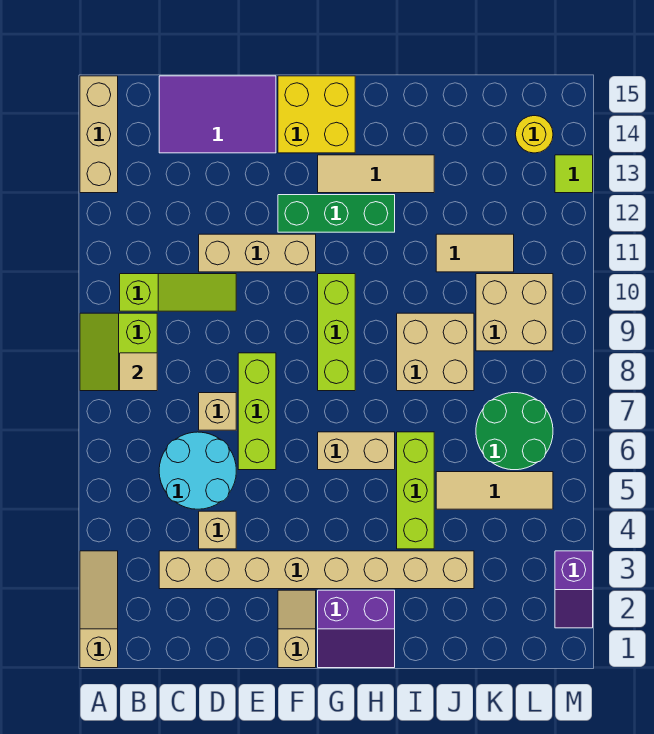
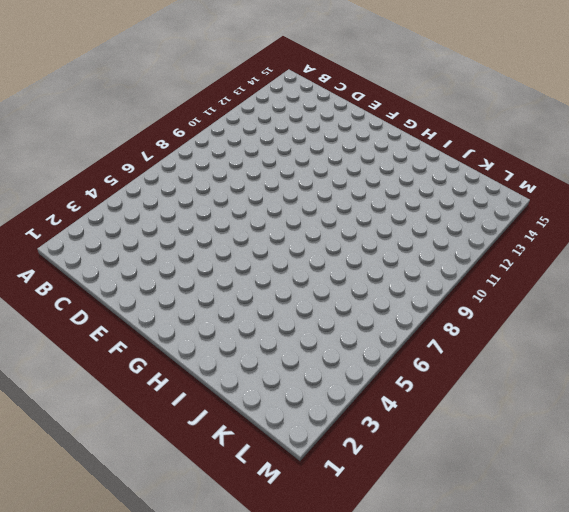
none -> tan slope A1:A3 level 1 top 1
none -> lime slope A8:B9 level 1 top B
none -> tan brick A13:A15 level 1

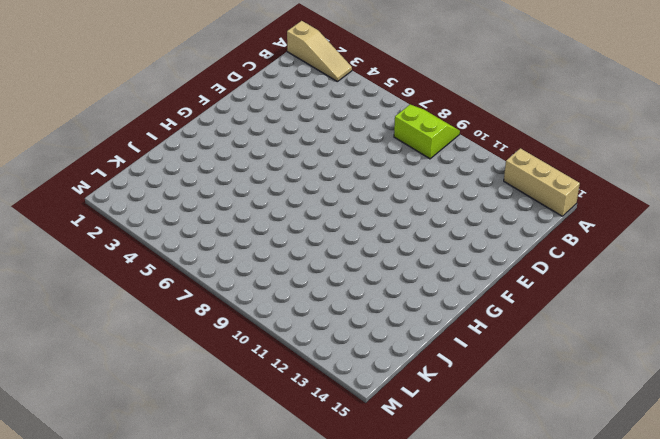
none -> lime slope B10:D10 level 1 top B
none -> tan brick C3:J3 level 1
none -> cyan round brick C5:D6 level 1

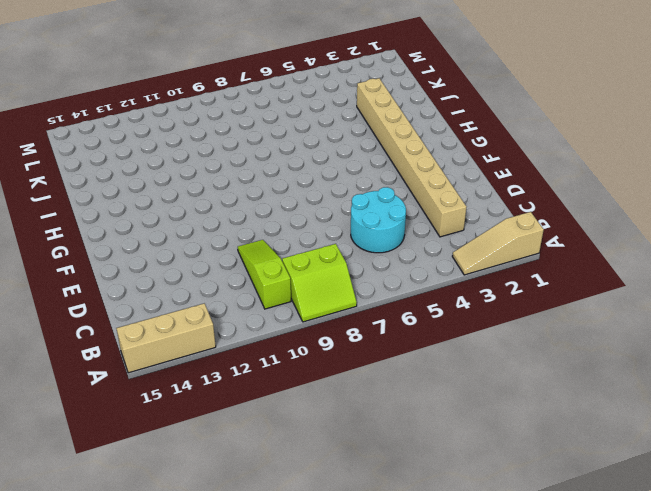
none -> purple tile C14:E15 level 1
none -> tan brick D4 level 1
none -> tan brick D7 level 1

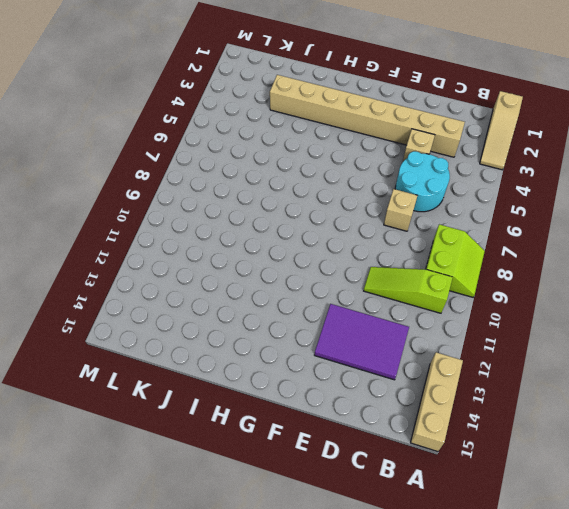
purple tile C12:E13 level 1 -> purple tile C14:E15 level 1
none -> tan brick D11:F11 level 1
none -> lime brick E6:E8 level 1
none -> tan slope F1:F2 level 1 top 1

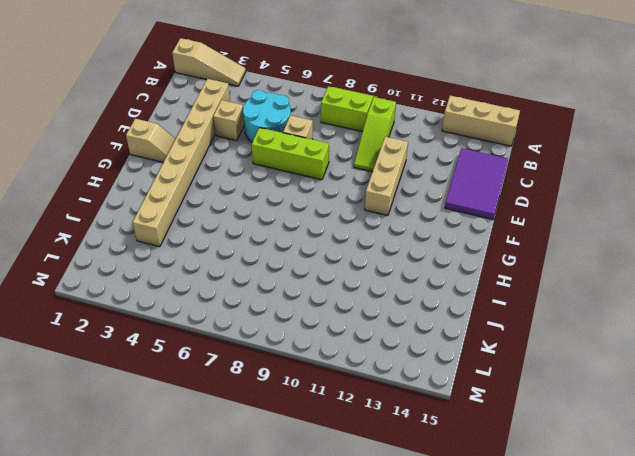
none -> green brick F12:H12 level 1
none -> yellow brick F14:G15 level 1
none -> purple slope G1:H2 level 1 top 2

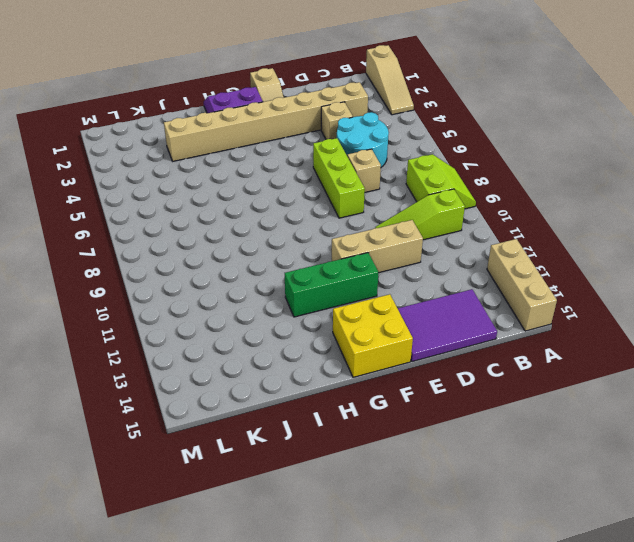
none -> tan brick G6:H6 level 1
none -> lime brick G8:G10 level 1
none -> tan tile G13:I13 level 1

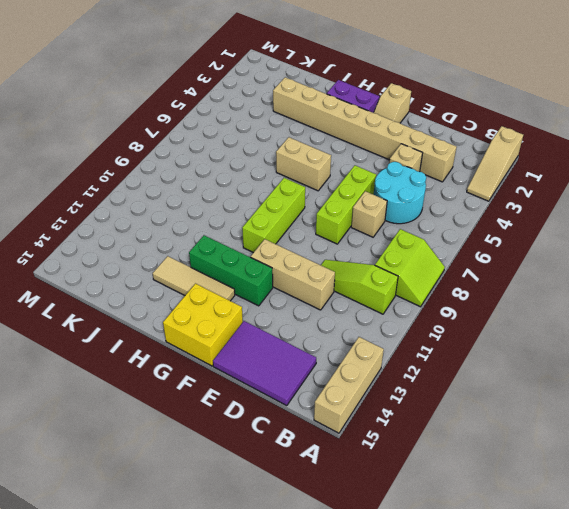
none -> lime brick I4:I6 level 1
none -> tan brick I8:J9 level 1
none -> tan tile J5:L5 level 1

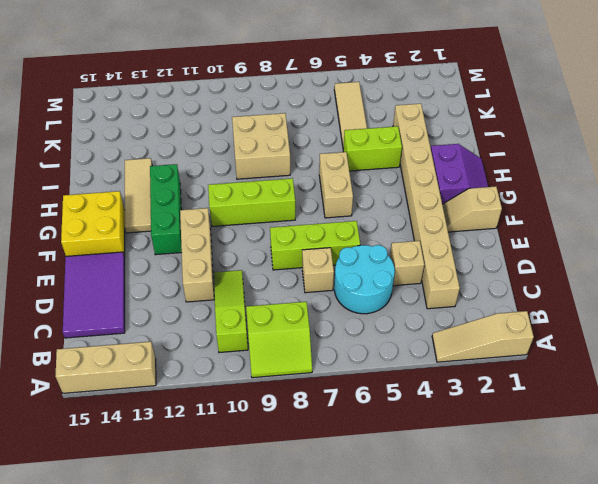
lime brick I4:I5 level 1 -> lime brick I4:I6 level 1
none -> tan tile J11:K11 level 1
none -> green round brick K6:L7 level 1
none -> tan brick K9:L10 level 1

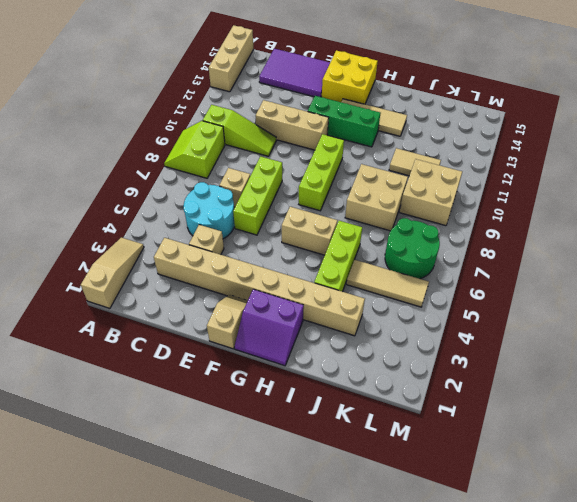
none -> yellow round brick L14 level 1
none -> purple slope M2:M3 level 1 top 3
none -> lime tile M13 level 1

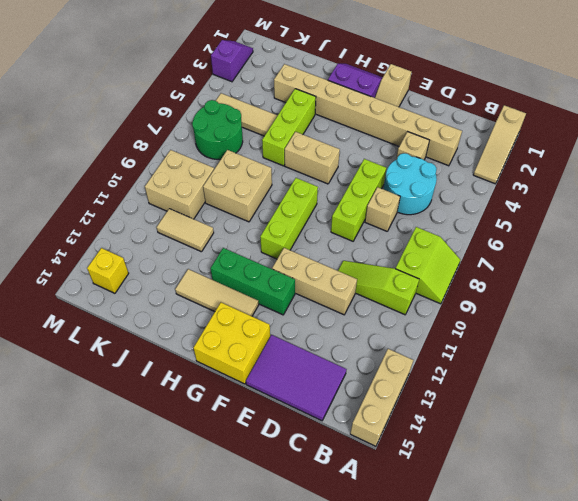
yellow brick L14 level 1 -> yellow round brick L14 level 1
none -> lime tile M13 level 1
none -> tan tile B8 level 2

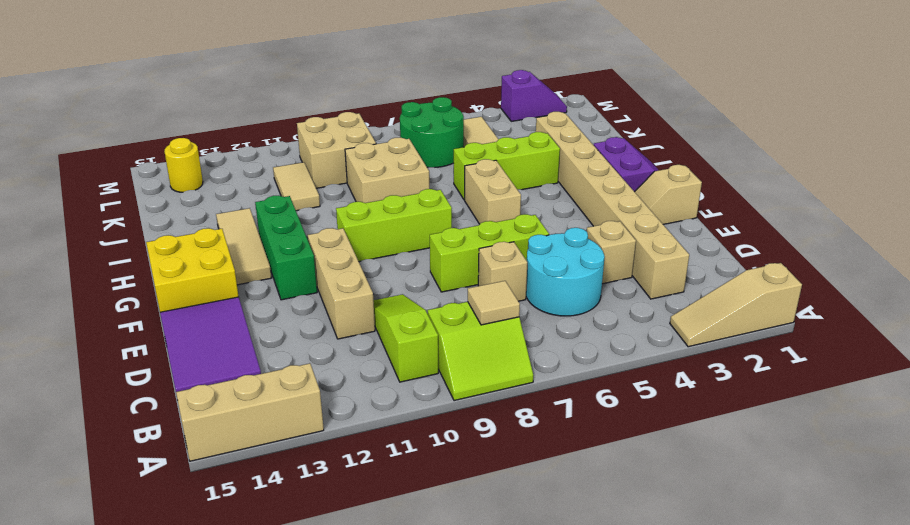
none -> lime tile M13 level 1

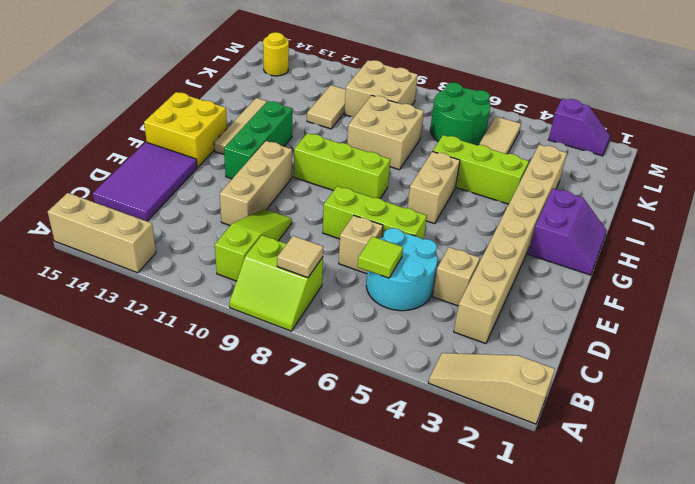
lime tile C6 level 2 -> lime tile M13 level 1
none -> tan slope F1:F2 level 1 top 1

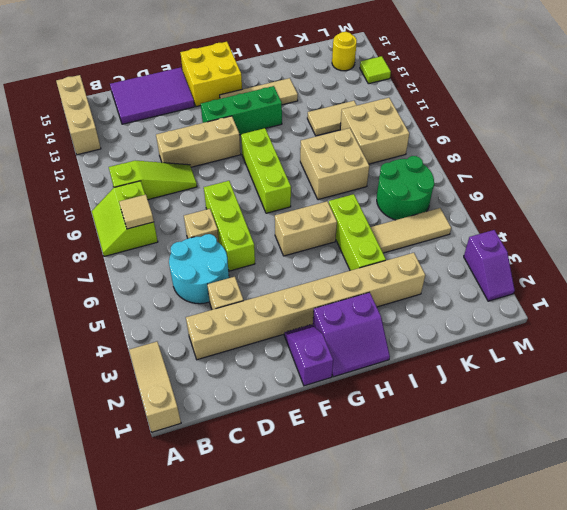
purple slope F1:F2 level 1 top 1 -> tan slope F1:F2 level 1 top 1

